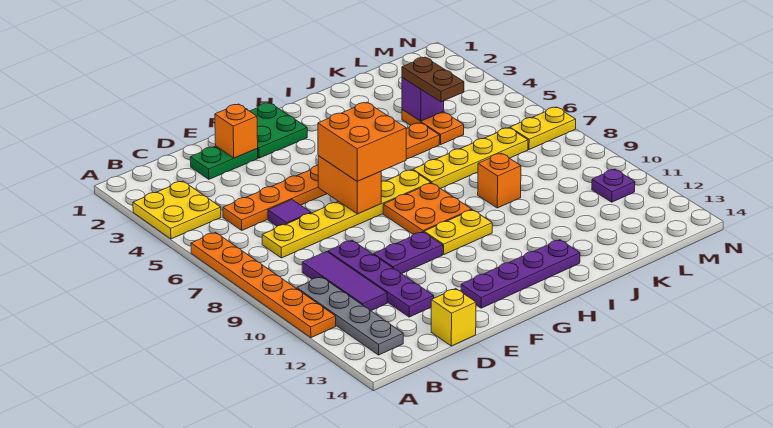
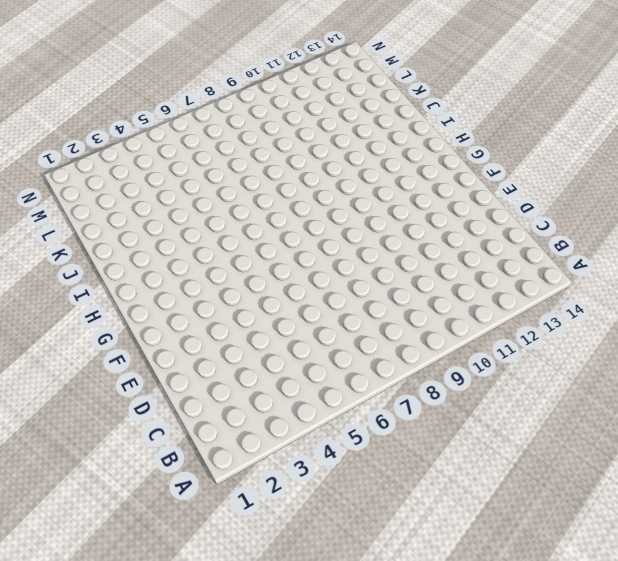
none -> yellow plate A3:B4 level 1
none -> orange plate A6:A11 level 1
none -> grey plate B10:B13 level 1

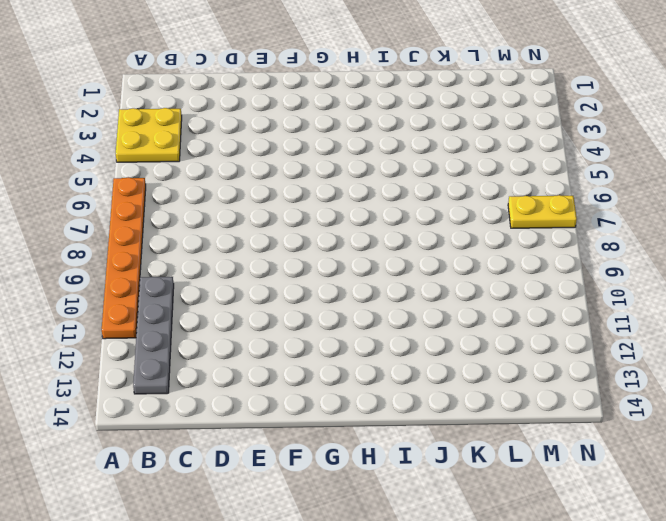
none -> orange plate C5:J5 level 1
none -> yellow plate C7:H7 level 1
none -> purple tile C9:C11 level 1

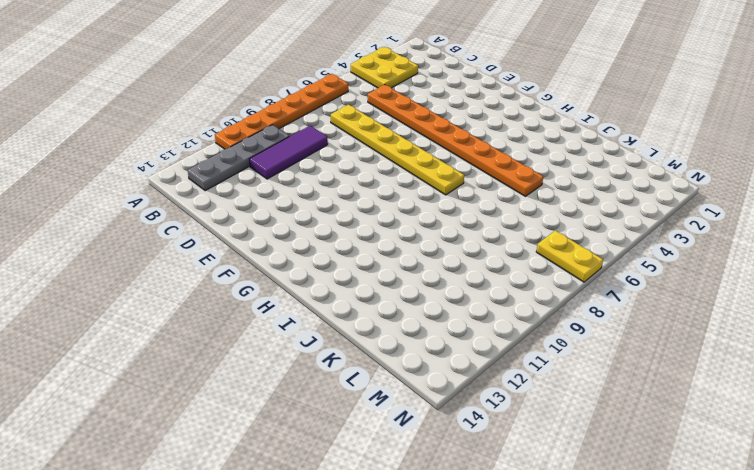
none -> green plate D2:E2 level 1
none -> purple tile D6 level 1
none -> purple plate D9:D12 level 1

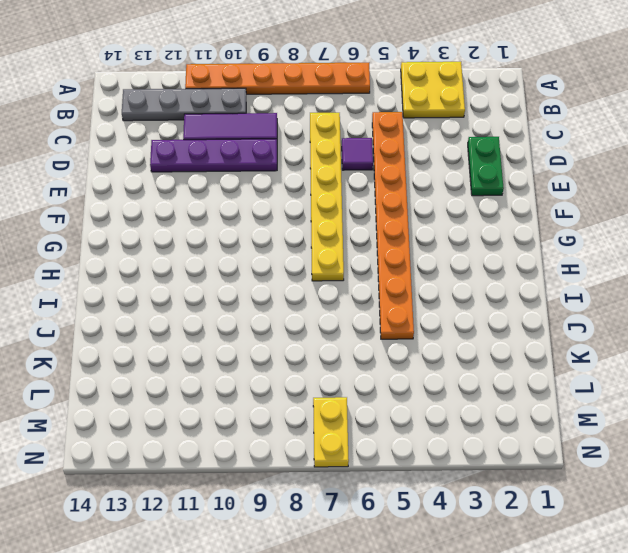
none -> yellow brick D14 level 1
none -> purple plate E10:F10 level 1
none -> green plate F1:G2 level 1

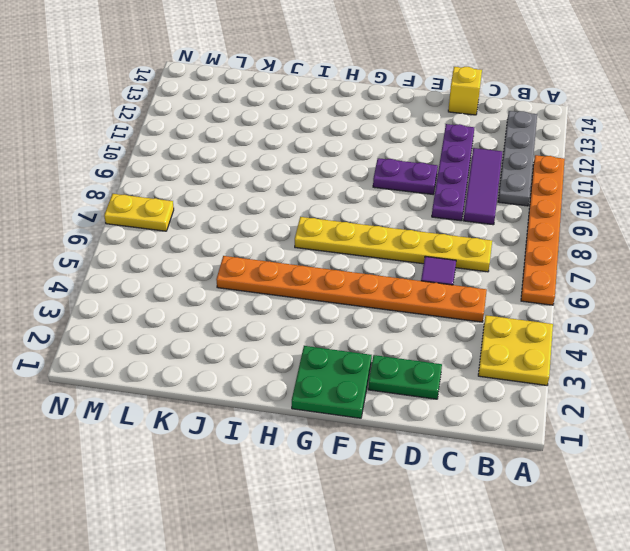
none -> purple plate F13:I13 level 1
none -> orange plate G8:H9 level 1
none -> yellow plate G10:H10 level 1

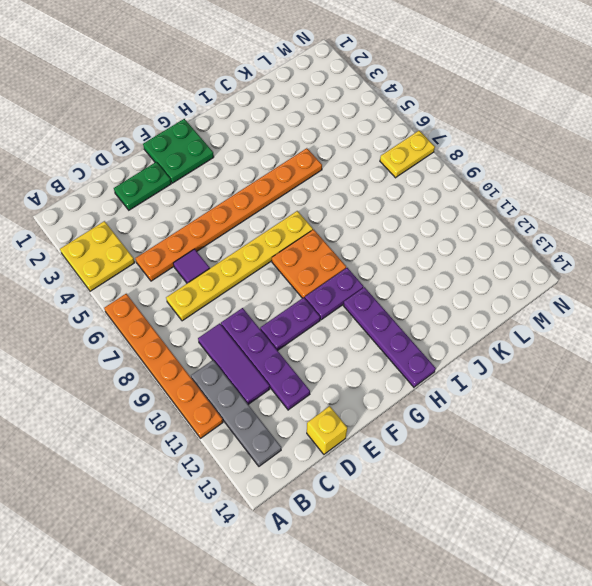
purple plate G10:H10 level 1 -> yellow plate G10:H10 level 1
purple plate H11:H14 level 1 -> purple plate F13:I13 level 1
none -> yellow plate I7:L7 level 1
none -> orange brick J9 level 1
none -> orange plate K4:K5 level 1

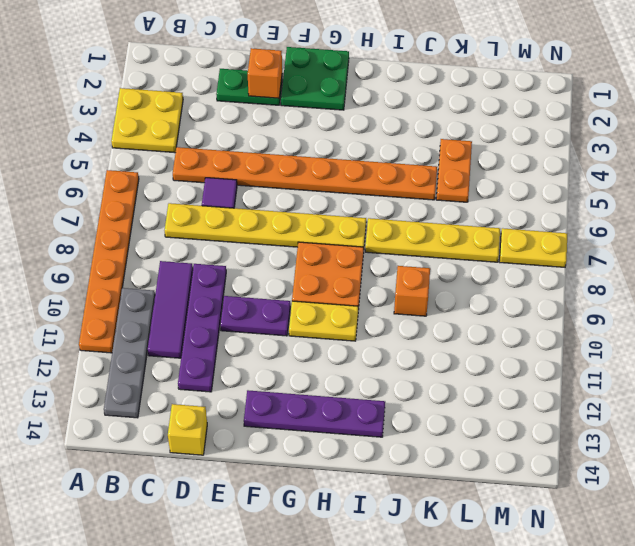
none -> purple plate M11 level 1
none -> orange brick F6:F7 level 2
none -> purple brick K4 level 2

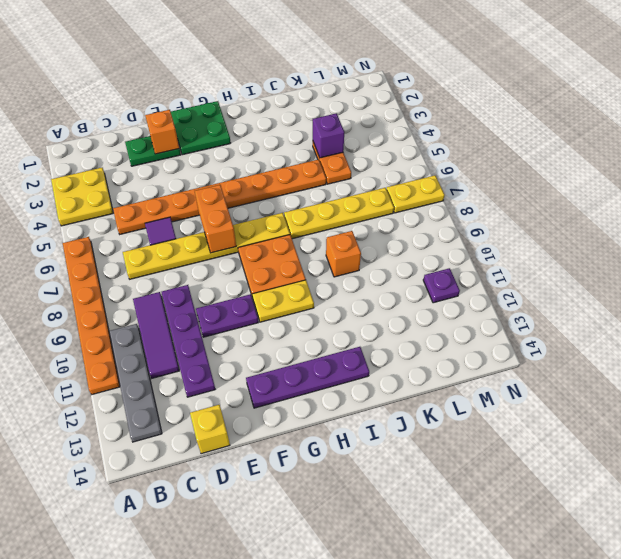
none -> orange brick F6:G7 level 3
none -> brown plate K4:K5 level 3

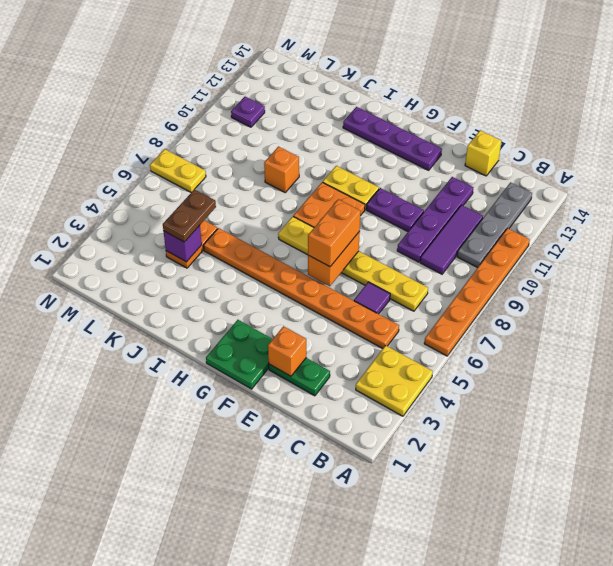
orange brick F6:F7 level 3 -> orange brick F6:G7 level 3
none -> yellow plate I7:L7 level 1

